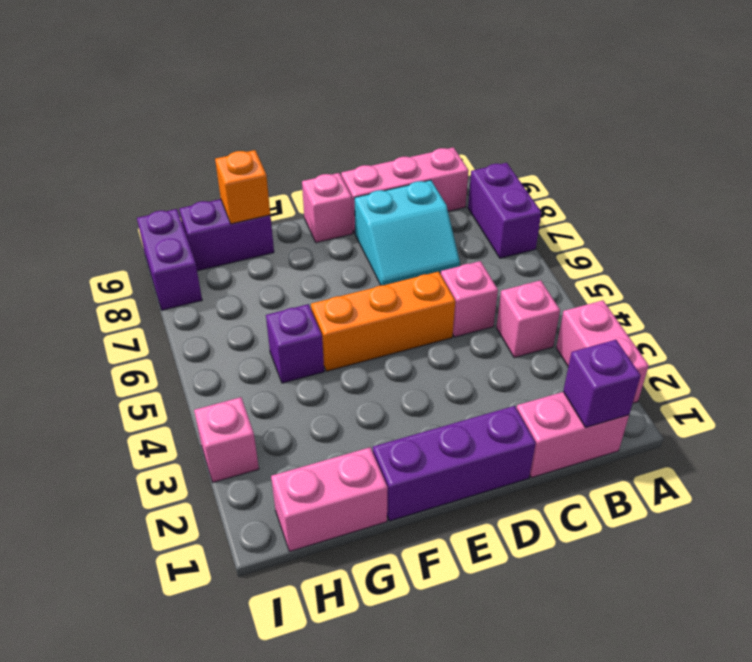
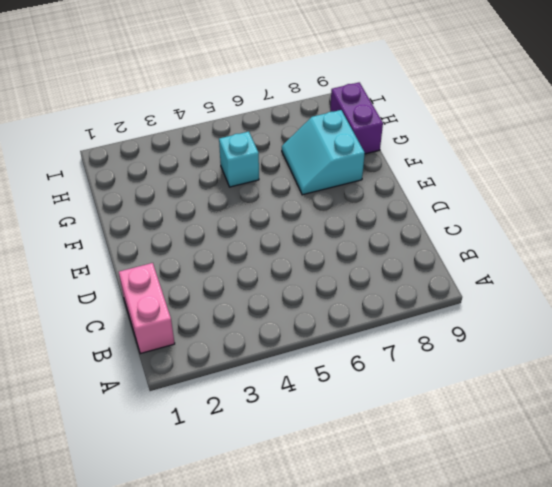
cyan slope F7:G8 level 1 top 8 -> cyan slope C7:D8 level 1 top 8
cyan brick G5 level 1 -> purple brick G5 level 1
none -> pink brick A2:A3 level 1
none -> purple brick A7:A8 level 1
none -> pink brick B4 level 1

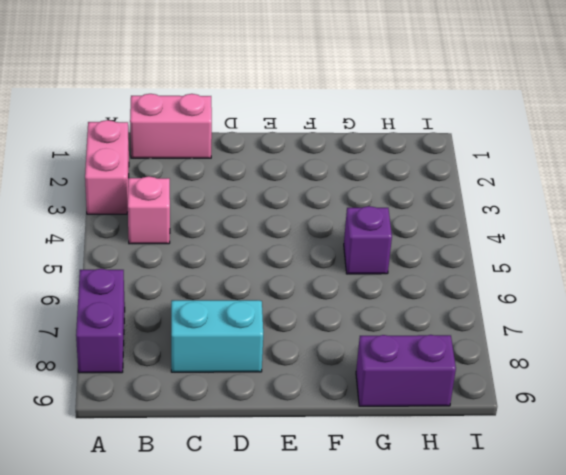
none -> pink brick B9:D9 level 1
none -> pink brick C5 level 1
none -> purple brick D1:F1 level 1

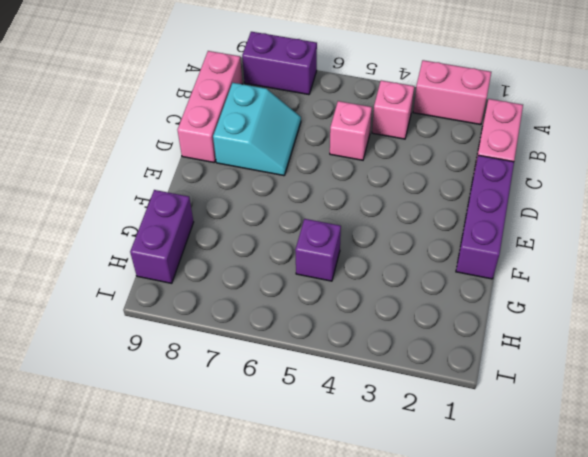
none -> orange brick D5:F5 level 1
none -> pink brick E9 level 1
none -> pink brick G1:H1 level 1

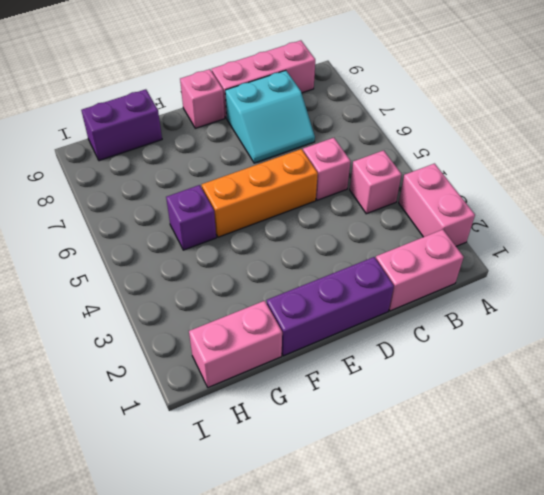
none -> purple brick A7:A8 level 1
none -> pink brick I3 level 1
none -> purple brick I8:I9 level 1

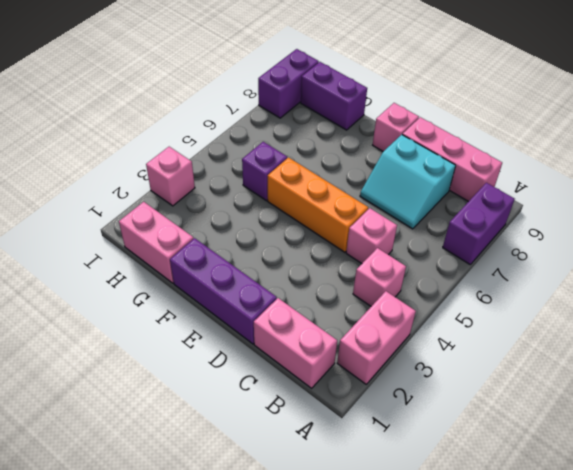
none -> purple brick B1 level 2
none -> orange brick G9 level 2

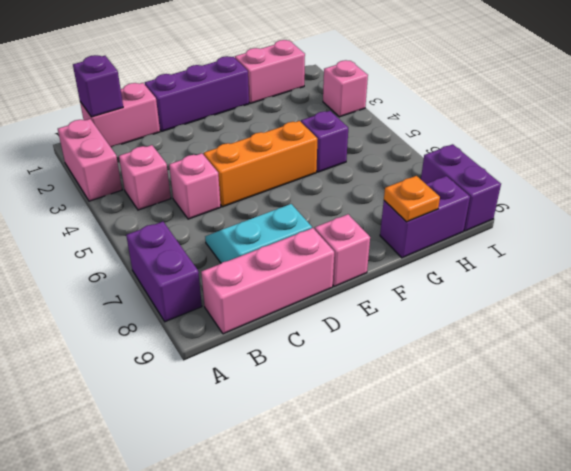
orange plate G9 level 2 -> orange brick G9 level 2

